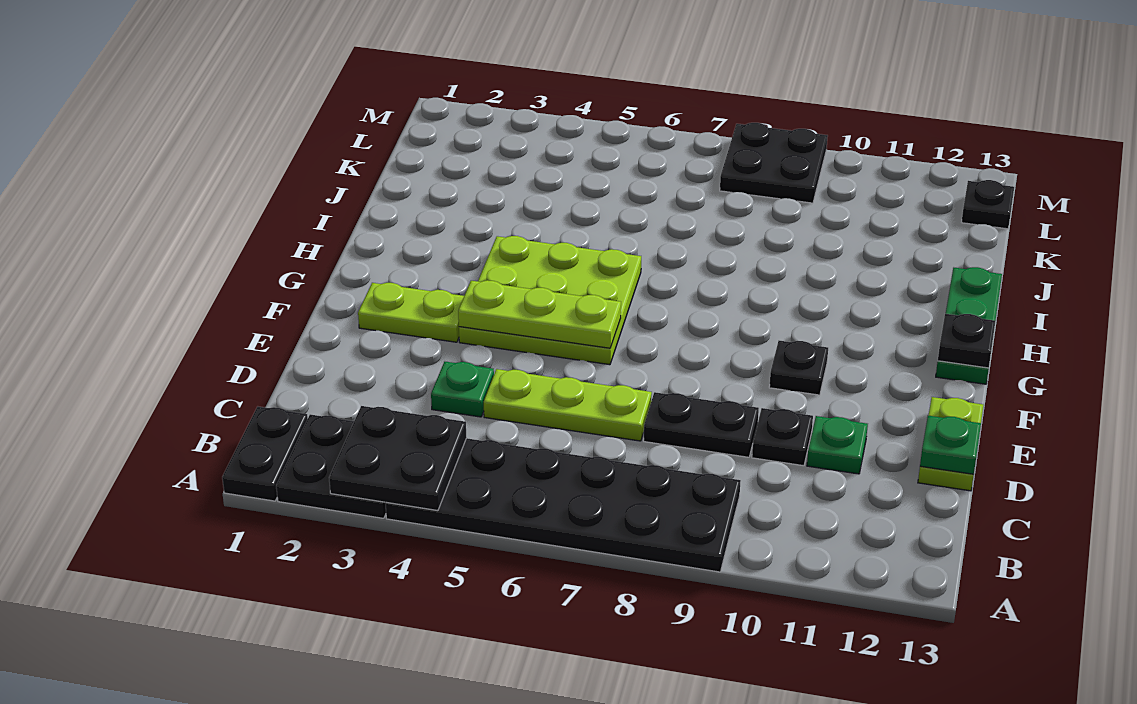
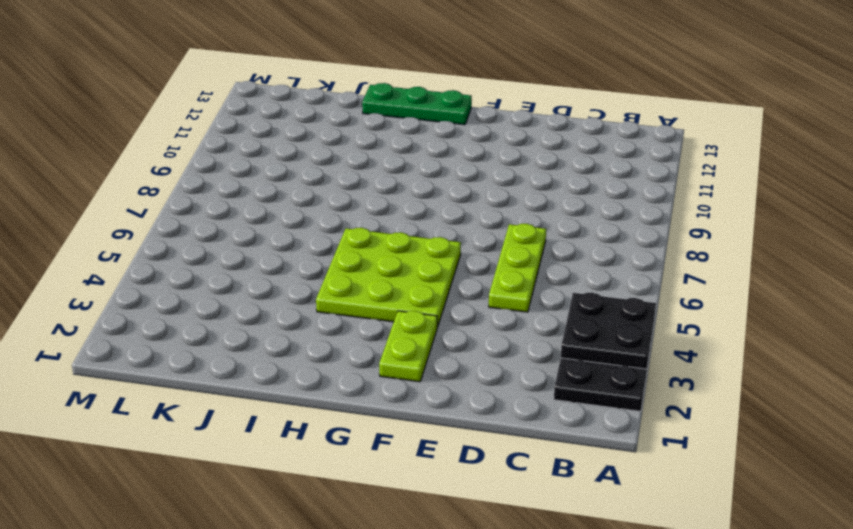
none -> black plate A1:B1 level 1
none -> black plate A4:B9 level 1
none -> green plate D4 level 1

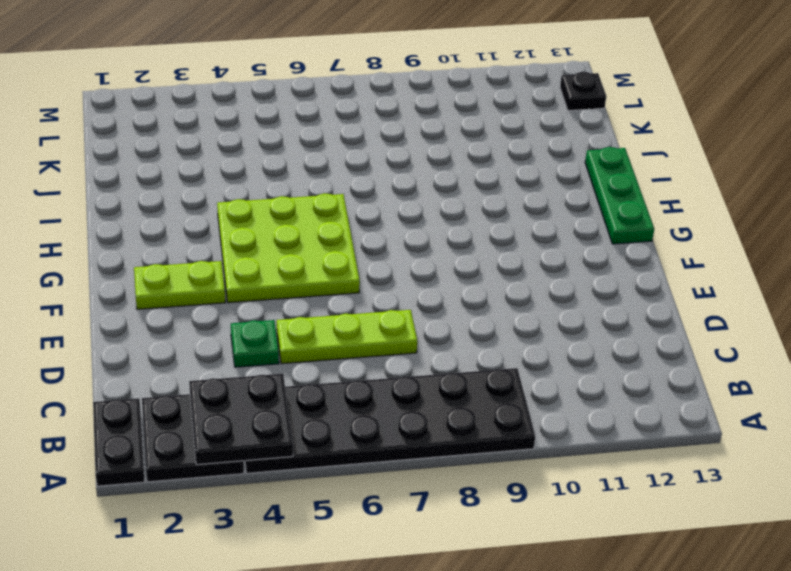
none -> black plate D8:D9 level 1
none -> black plate D10 level 1
none -> green plate D11 level 1

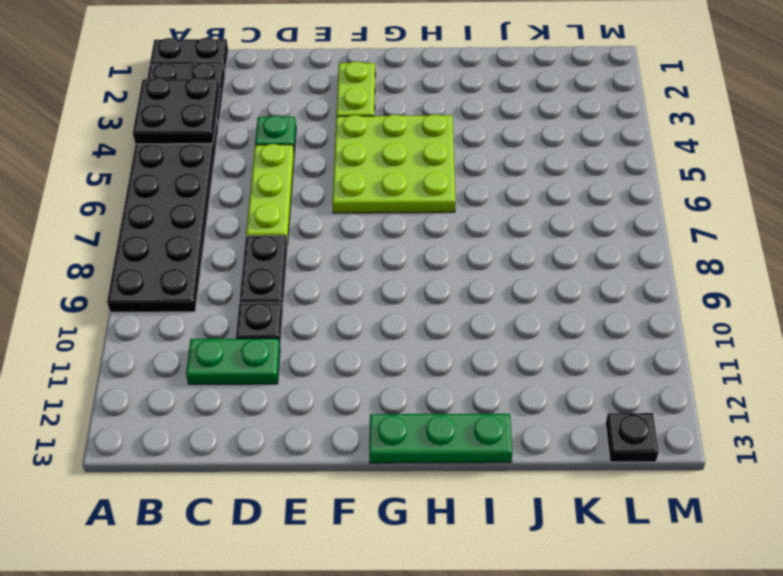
green plate C11:D11 level 1 -> green plate D11 level 1
none -> lime plate D13:E13 level 1
none -> black plate F10 level 1
none -> black plate L8:M9 level 1

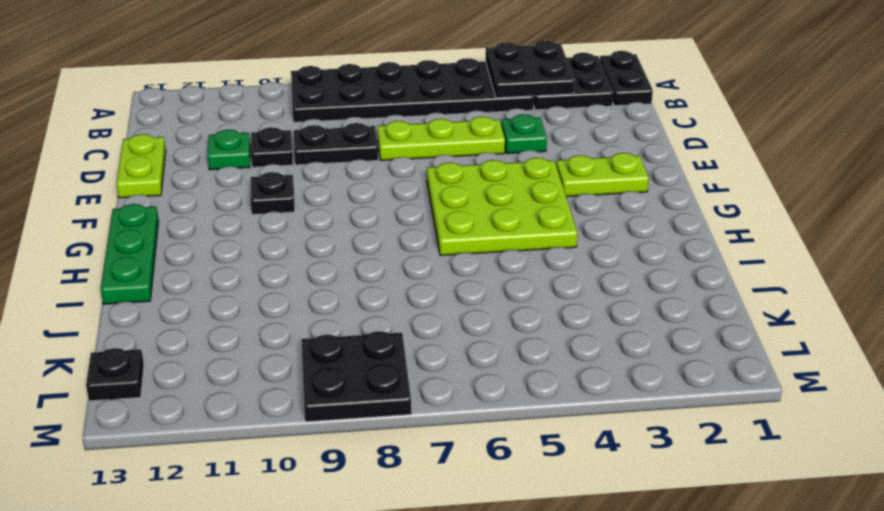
none -> green plate D13 level 2
none -> lime plate F4:F6 level 2
none -> black plate G13 level 2

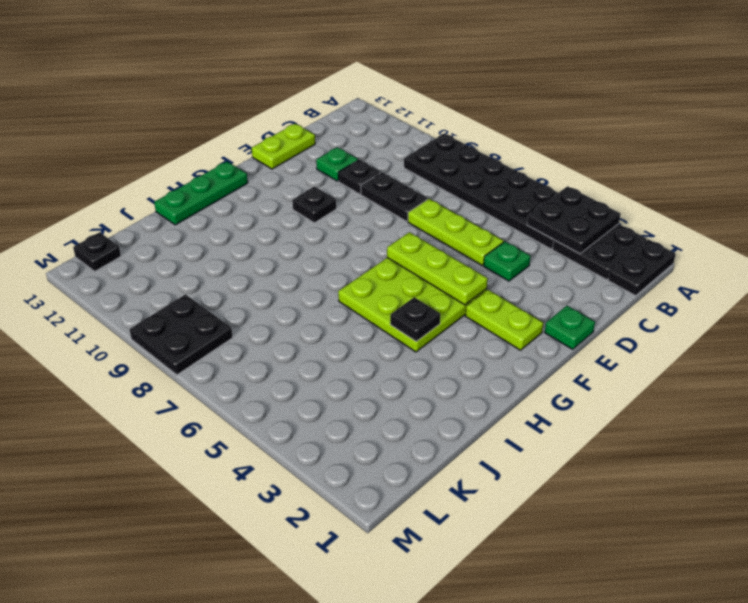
green plate E1 level 1 -> green plate D13 level 2
black plate H4 level 2 -> black plate G13 level 2

